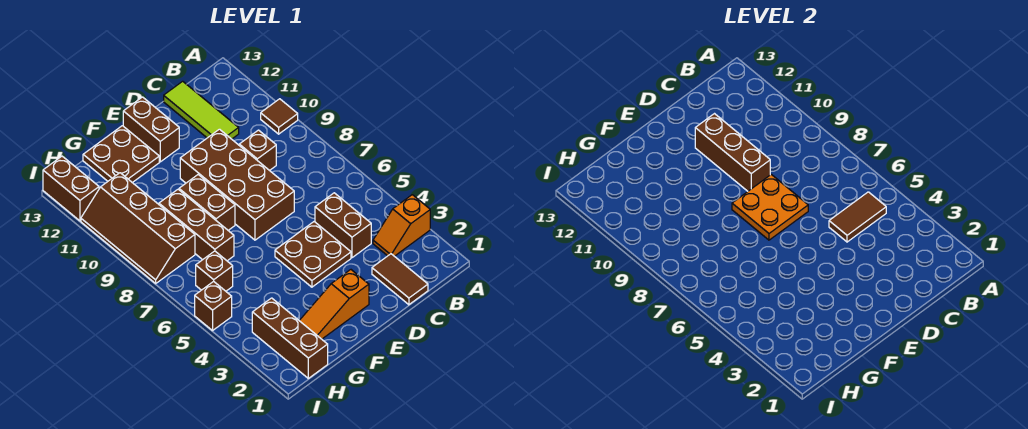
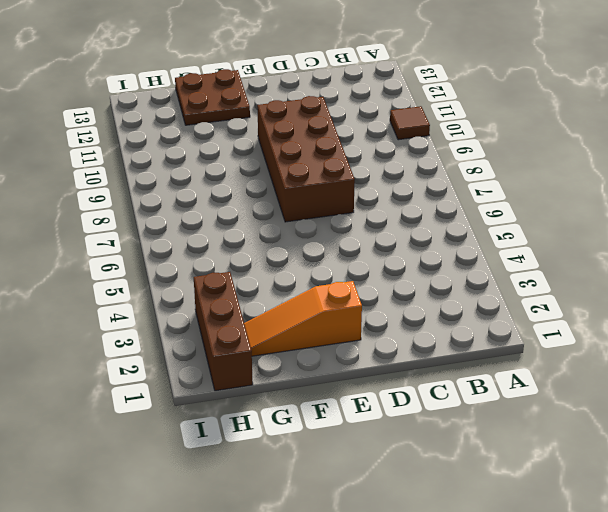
none -> orange slope A3:B3 level 1 top A
none -> brown tile C1:C2 level 1
none -> brown brick C4:C5 level 1

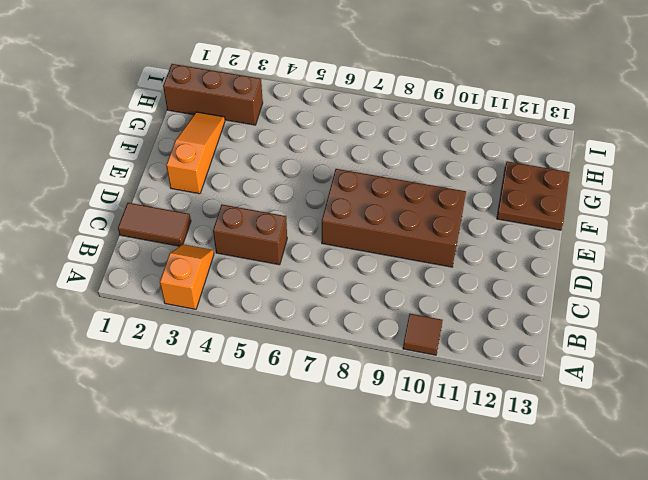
none -> brown brick C9 level 1
none -> lime tile C11:C13 level 1
none -> brown plate D4:E5 level 1

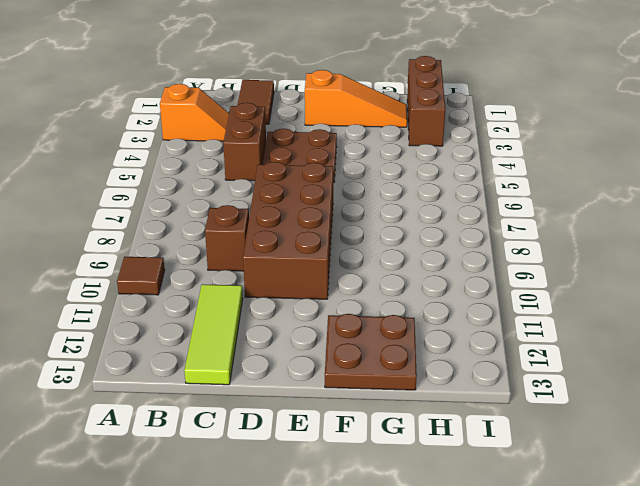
none -> brown brick E12:E13 level 1
none -> brown brick F8:F9 level 1
none -> brown brick G7:G9 level 1

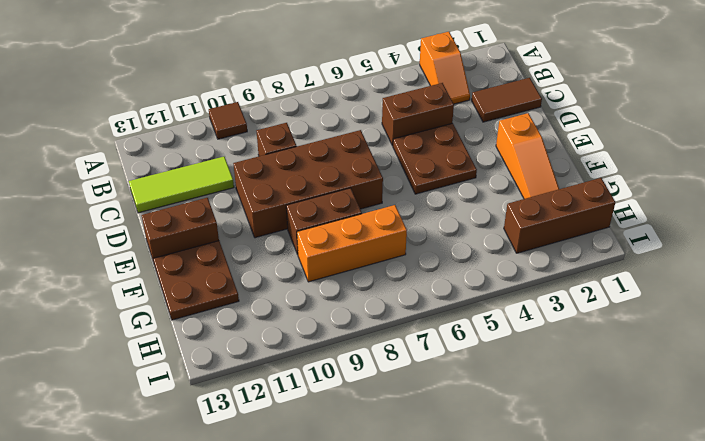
orange brick G7:G9 level 1 -> brown brick G7:G9 level 1
none -> brown brick H6 level 1
none -> brown slope H8:I11 level 1 top H
none -> brown brick I5 level 1

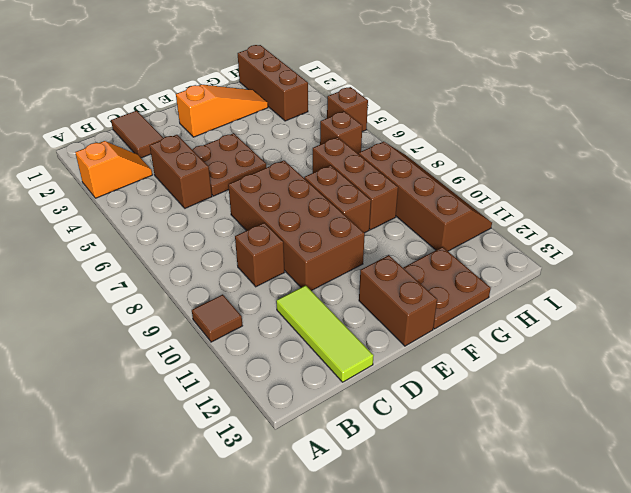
none -> brown brick I12:I13 level 1
none -> brown tile B5:C5 level 2
none -> orange plate D7:E8 level 2

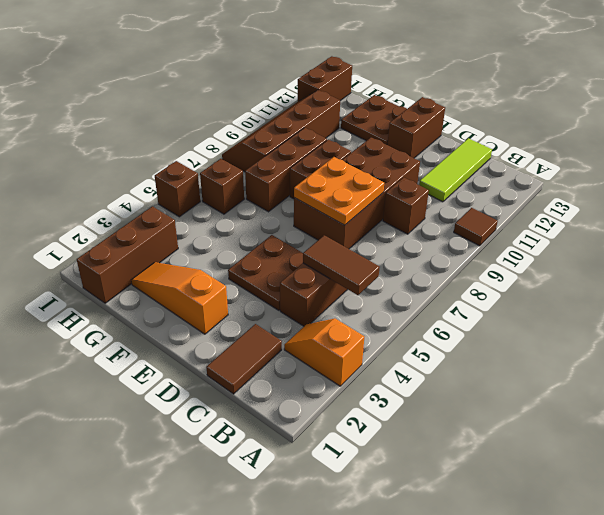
none -> brown brick D9:D11 level 2

